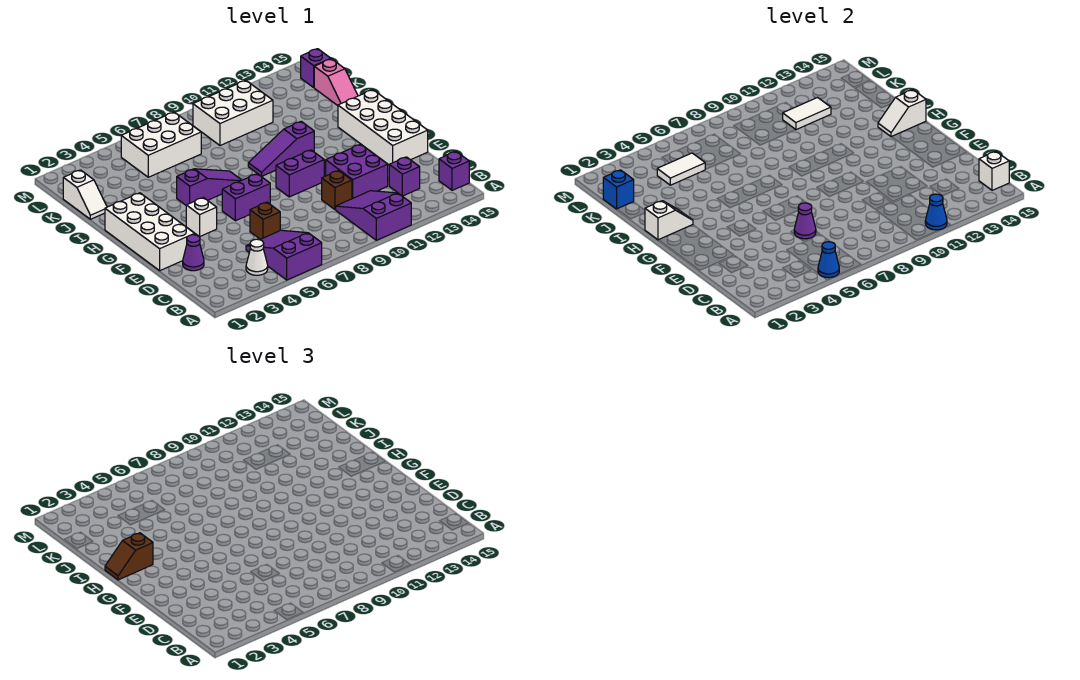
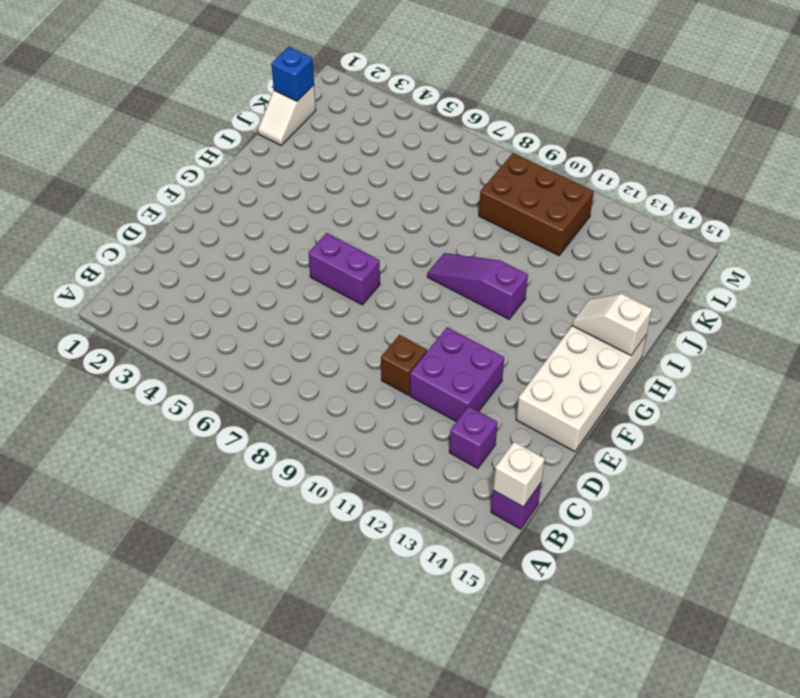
brown brick K9:L11 level 1 -> white brick K9:L11 level 1
none -> purple slope A5:C6 level 1 top A
none -> purple slope A10:C11 level 1 top A
none -> white cone B4 level 1
none -> purple cone D2 level 1

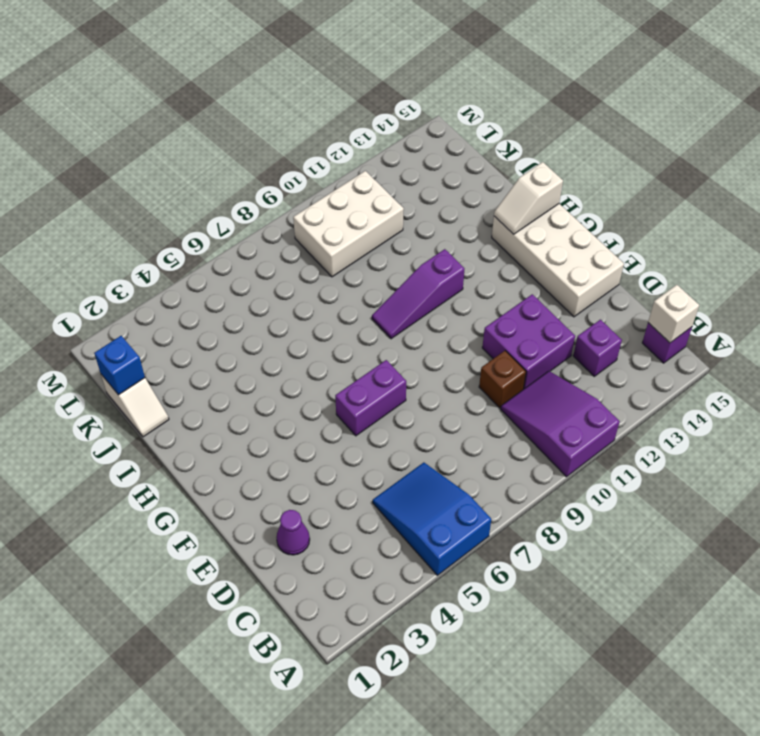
blue slope A5:C6 level 1 top A -> purple slope A5:C6 level 1 top A
none -> white cone B4 level 1
none -> brown brick D6 level 1
none -> white brick E1:H2 level 1
none -> white brick F4 level 1

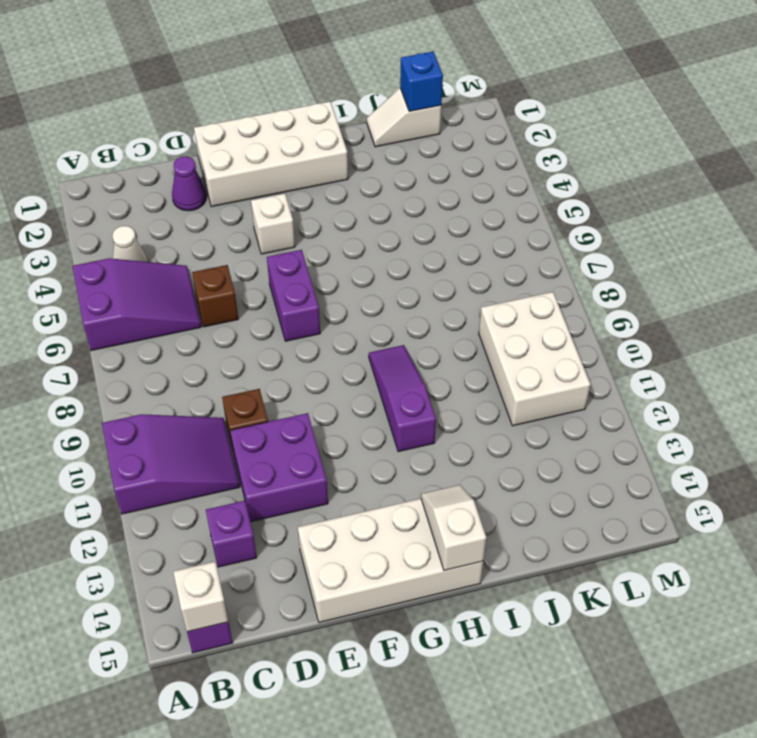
none -> purple brick F9:F10 level 1
none -> purple slope H5:H7 level 1 top 5
none -> pink slope J15:K15 level 1 top K
none -> white brick K5:L7 level 1

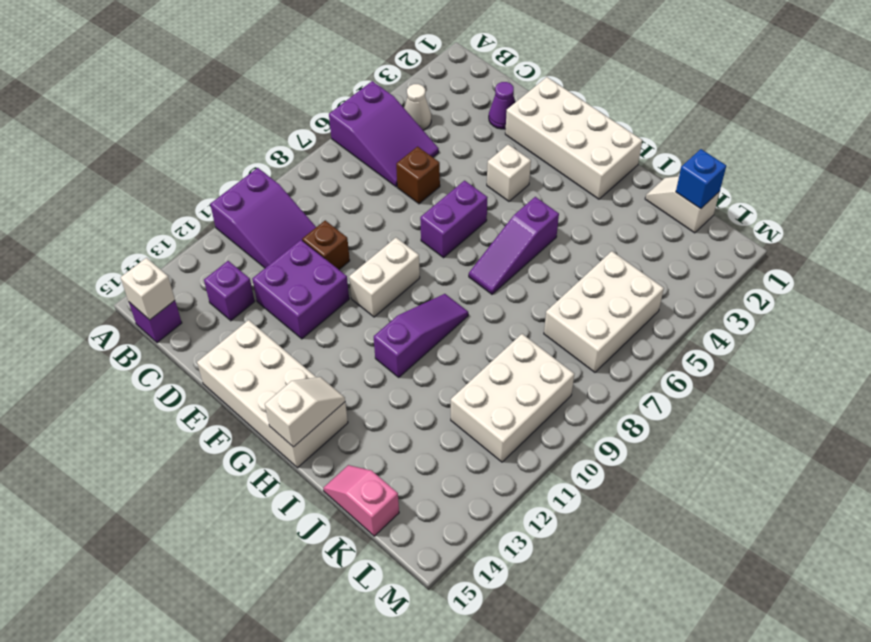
white brick F9:F10 level 1 -> purple brick F9:F10 level 1
none -> purple brick L15 level 1
none -> blue cone A5 level 2
none -> blue cone A11 level 2
none -> purple cone D6 level 2

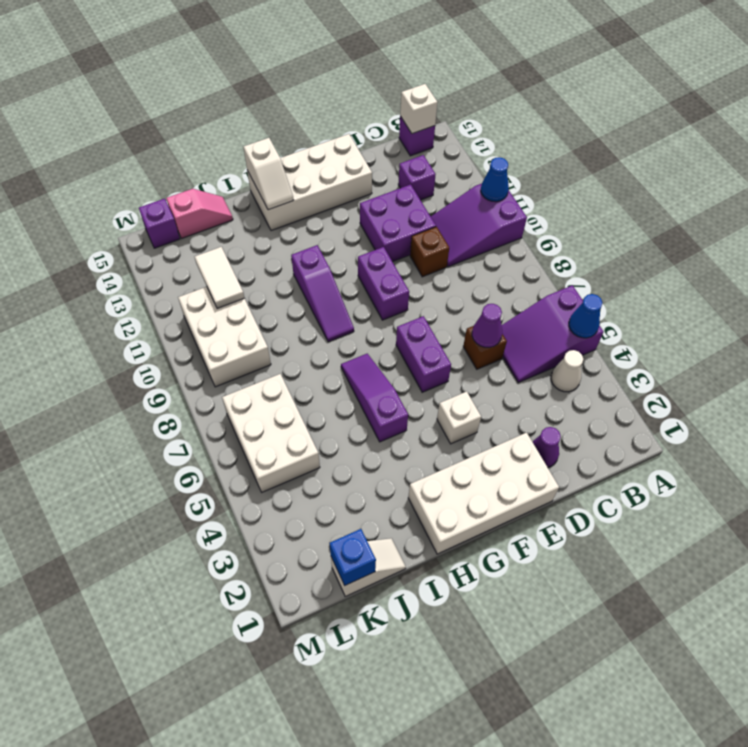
none -> white slope H1:H2 level 2 top 1
none -> white tile K4:K5 level 2
none -> brown slope H1:H2 level 3 top 2

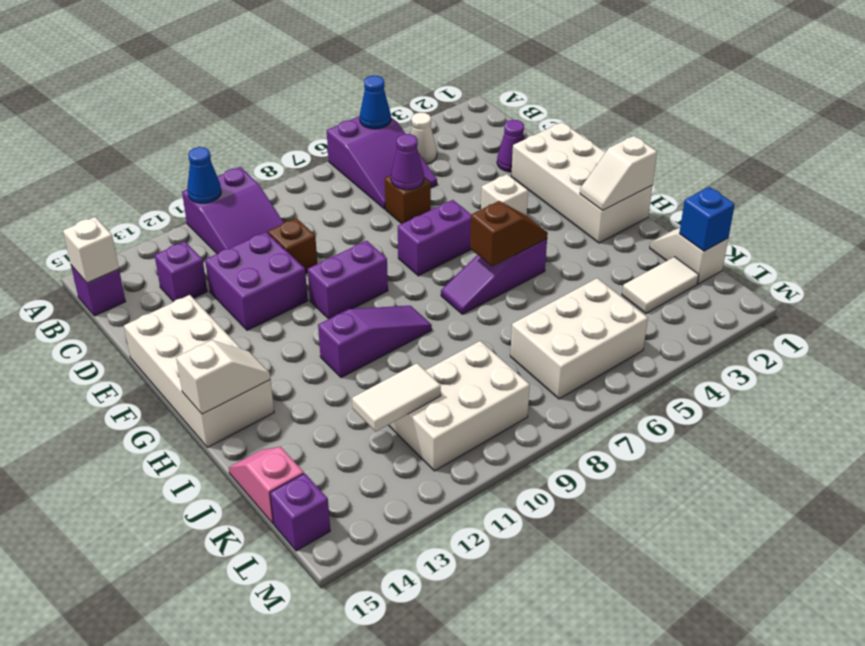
brown slope H5:H6 level 2 top 6 -> brown slope H1:H2 level 3 top 2
white tile K2:K3 level 1 -> white tile K4:K5 level 2

